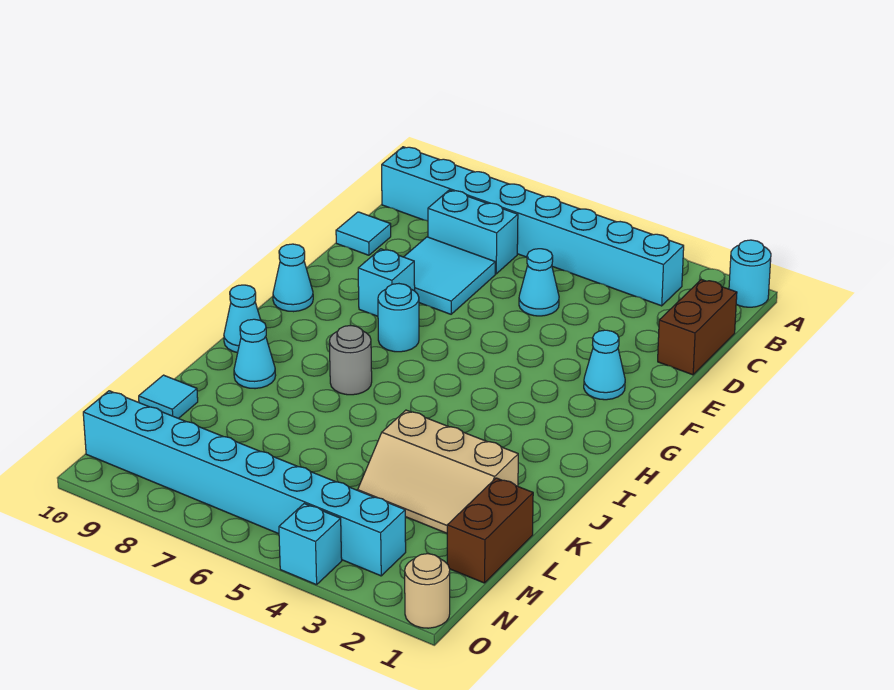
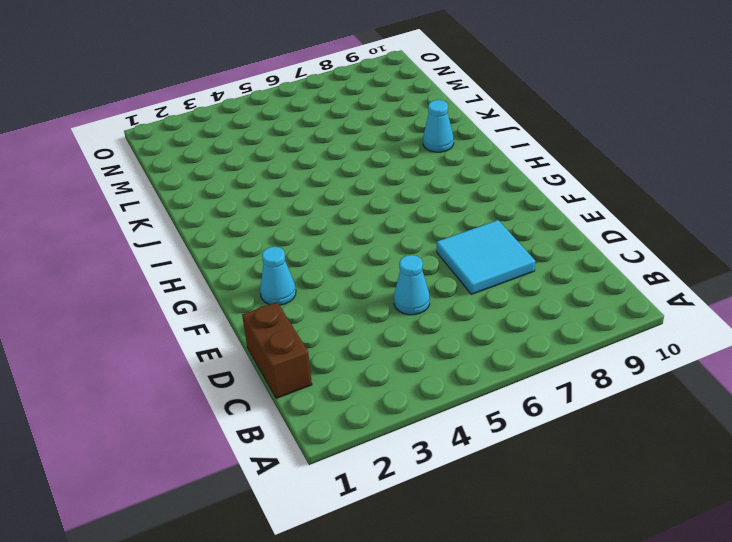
none -> cyan round brick A1 level 1
none -> cyan brick B3:B10 level 1
none -> cyan brick C7:C8 level 1

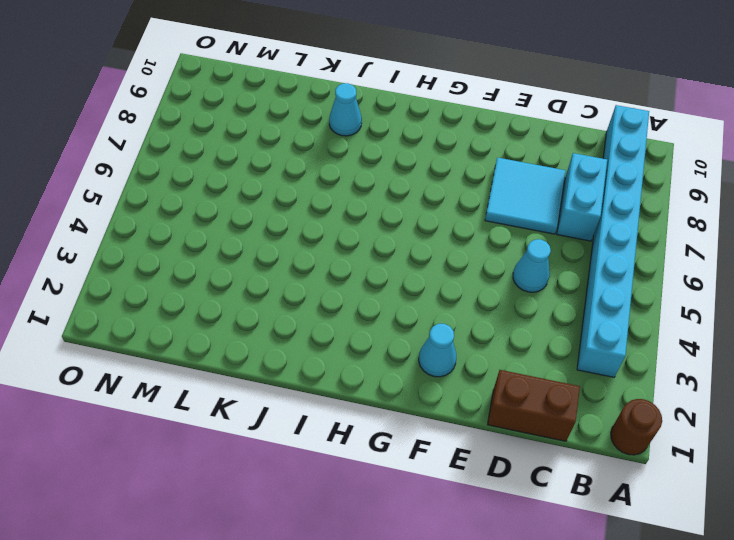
brown round brick A1 level 1 -> cyan round brick A1 level 1
none -> cyan tile D10 level 1
none -> cyan brick F8 level 1
none -> cyan round brick G7 level 1

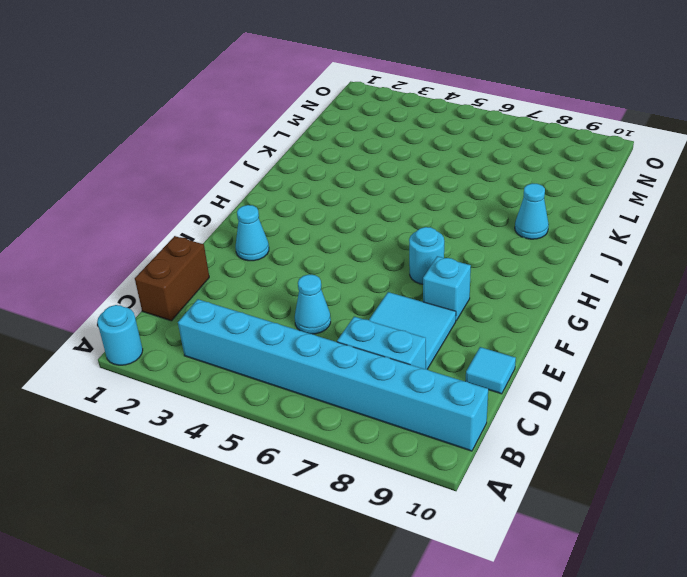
none -> cyan cone G10 level 1
none -> grey round brick I7 level 1
none -> cyan cone I10 level 1

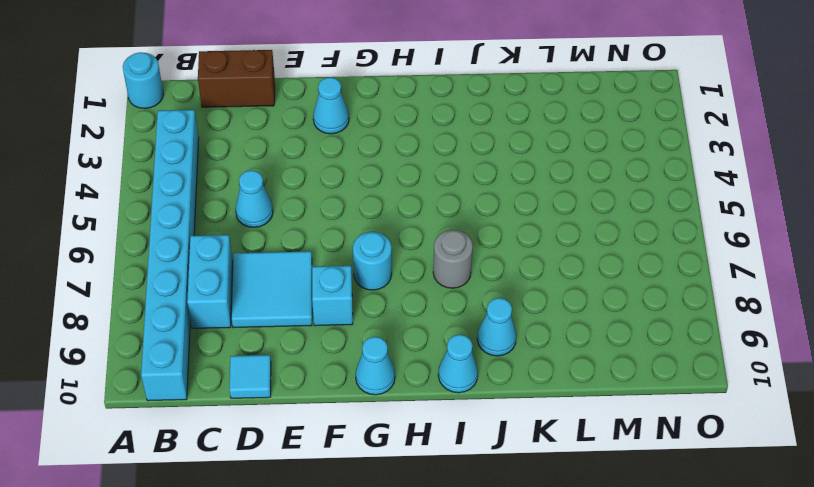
none -> tan slope K2:L4 level 1 top K
none -> brown brick L1:M1 level 1
none -> cyan tile L10 level 1

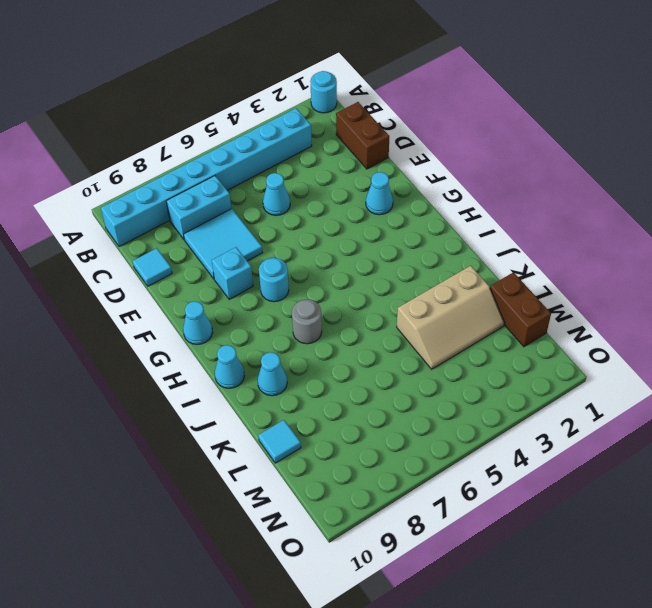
none -> cyan brick N3:N10 level 1
none -> tan round brick O1 level 1
none -> cyan brick O4 level 1

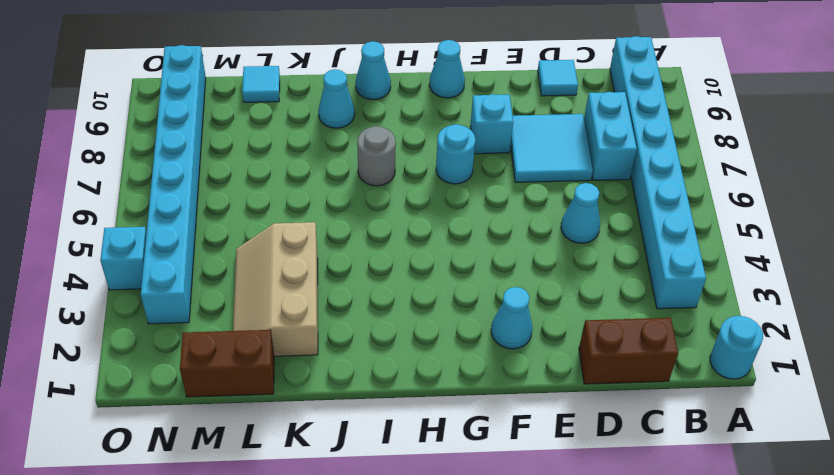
none -> tan round brick O1 level 1

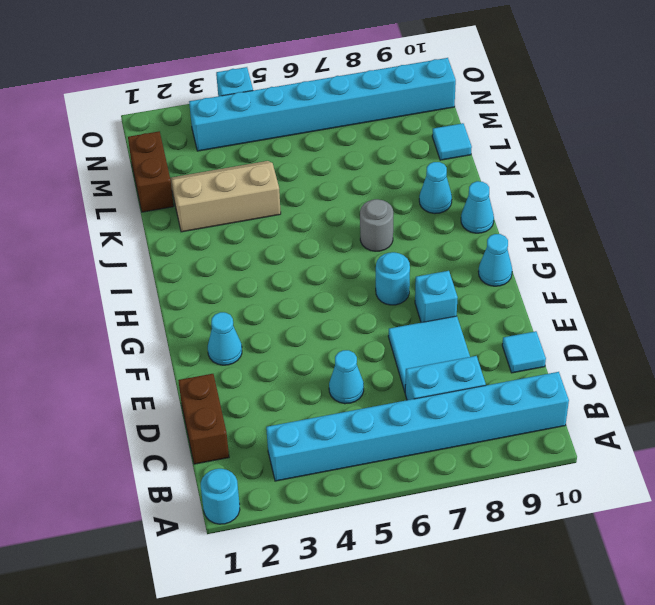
none -> tan round brick O1 level 1

